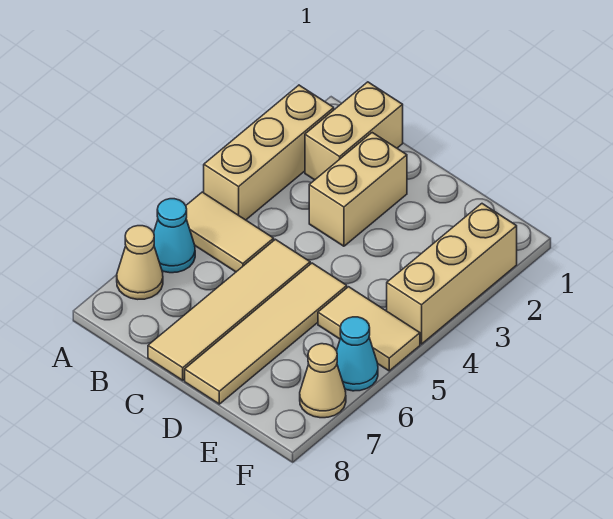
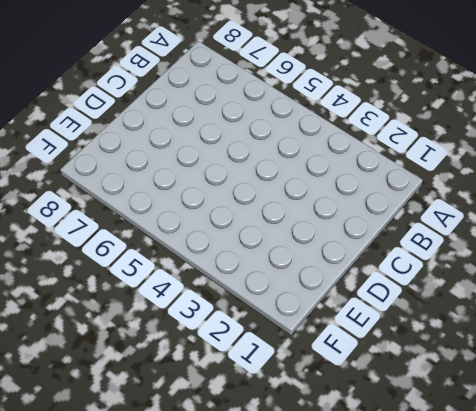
none -> tan brick A2:A4 level 1
none -> tan tile A5:B5 level 1
none -> cyan cone A6 level 1

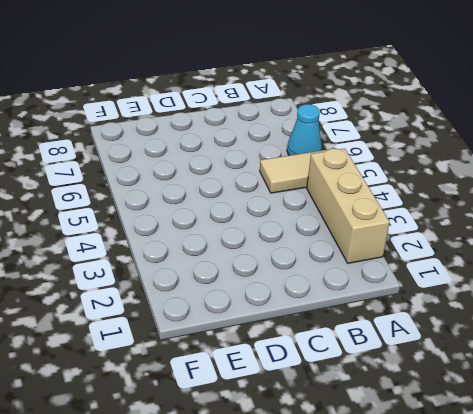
none -> tan cone A7 level 1
none -> tan brick B1:B2 level 1
none -> tan brick C2:C3 level 1

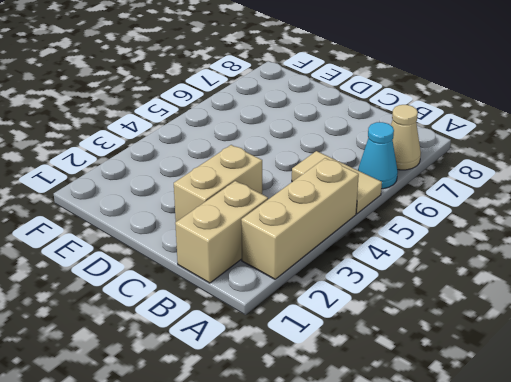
none -> tan tile C5:C8 level 1
none -> tan tile D5:D8 level 1
none -> tan tile E5:F5 level 1

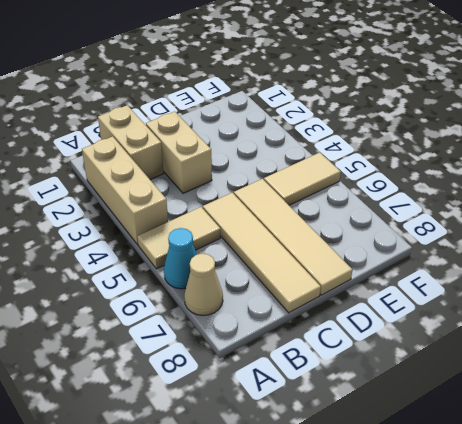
none -> tan brick F2:F4 level 1
none -> cyan cone F6 level 1
none -> tan cone F7 level 1

